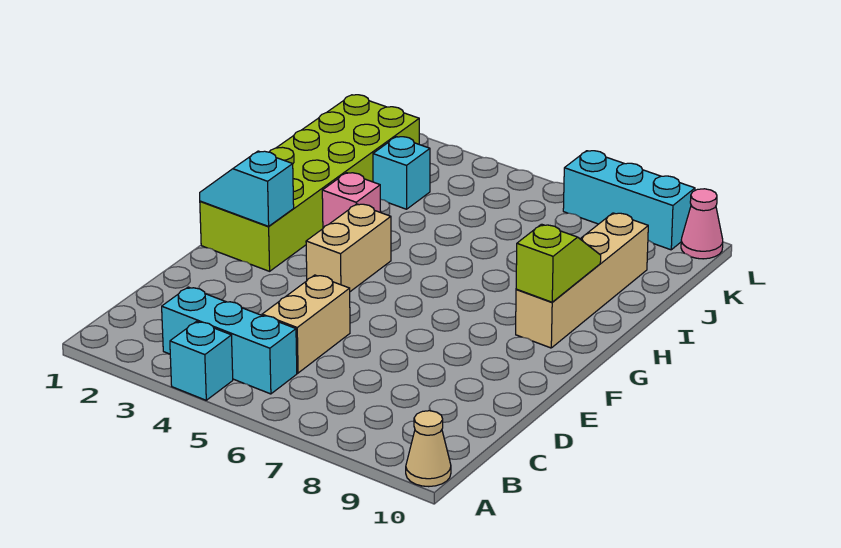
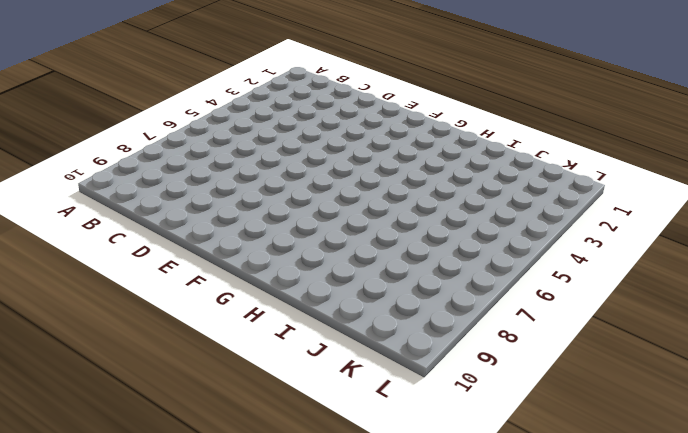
none -> cyan brick A4 level 1
none -> tan cone A10 level 1
none -> cyan brick B3:B5 level 1

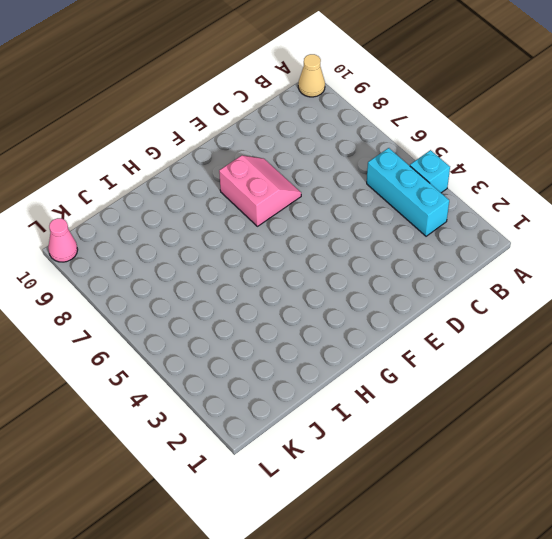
pink slope E7:F8 level 1 top F -> none
none -> tan brick C5:D5 level 1
none -> lime brick F1:K2 level 1
none -> tan brick F4:G4 level 1

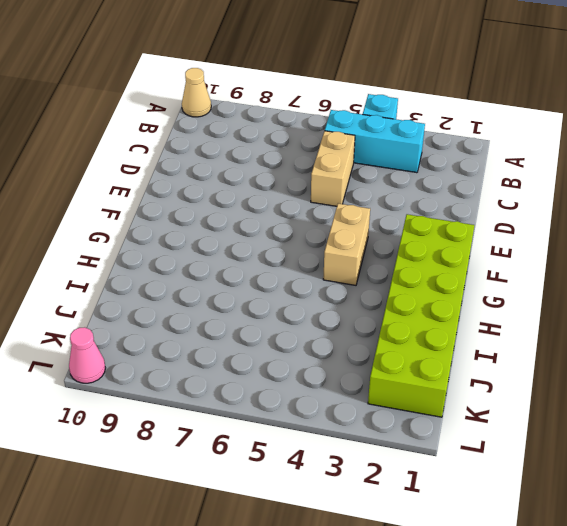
none -> tan brick G9:J9 level 1
none -> pink brick H3 level 1
none -> cyan brick J3 level 1

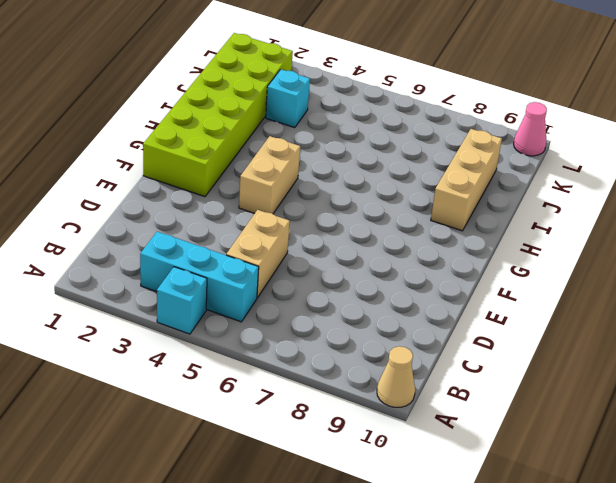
tan brick H9:J9 level 1 -> tan brick G9:J9 level 1
none -> pink brick H3 level 1
none -> cyan brick L7:L9 level 1
none -> cyan slope F1:F2 level 2 top 2

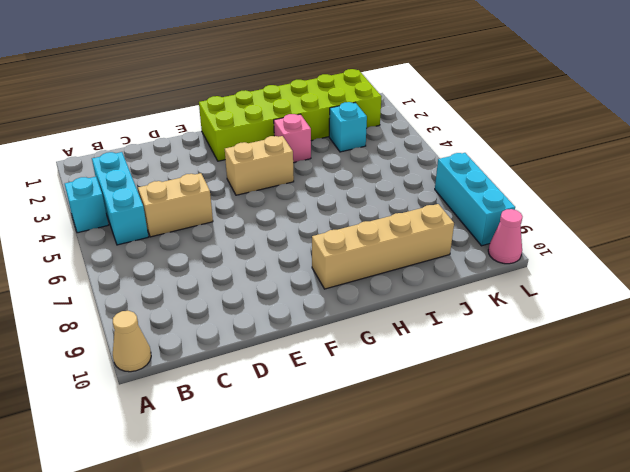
none -> cyan slope F1:F2 level 2 top 2
none -> lime slope G9:H9 level 2 top G

